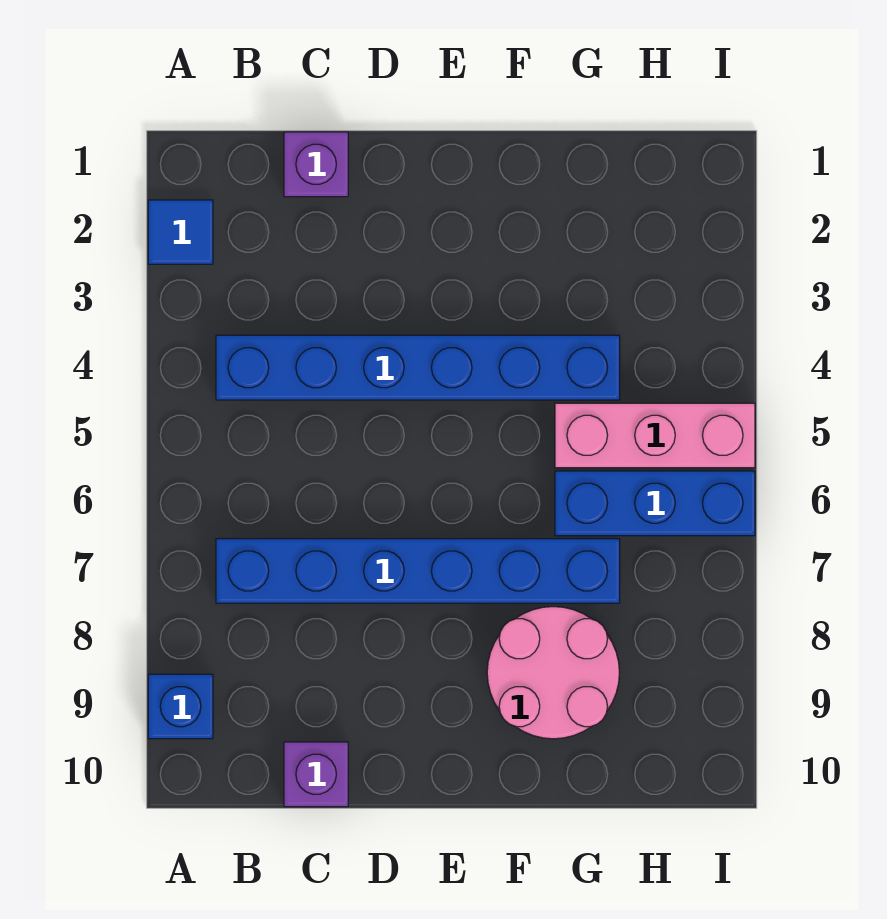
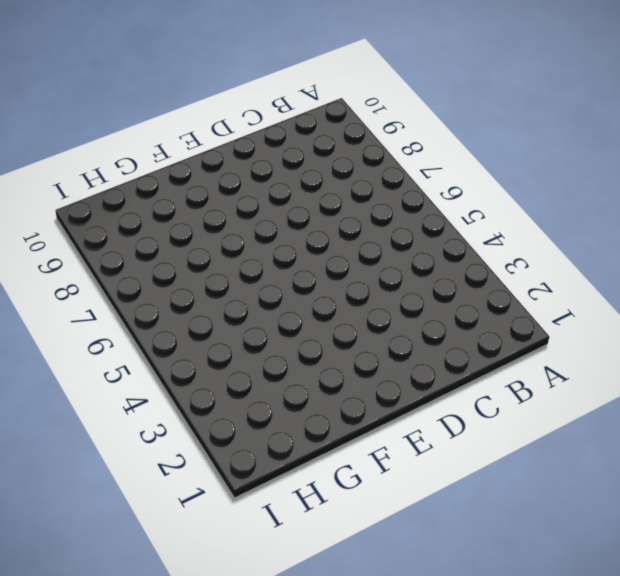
none -> blue tile A2 level 1
none -> blue brick A9 level 1

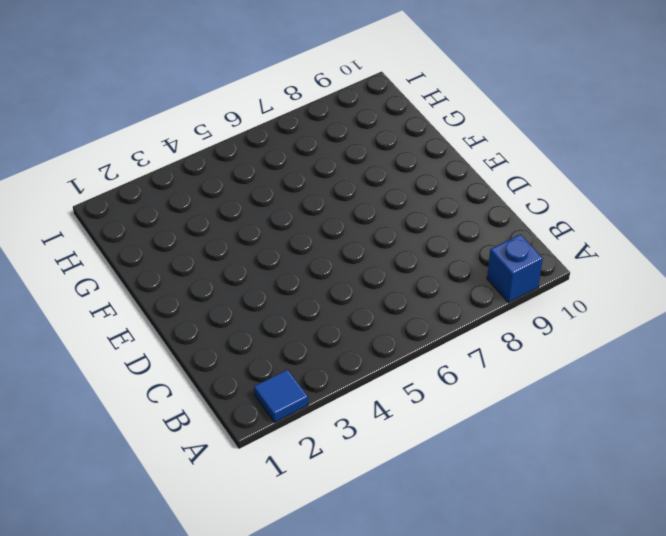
none -> blue brick B4:G4 level 1
none -> blue brick B7:G7 level 1

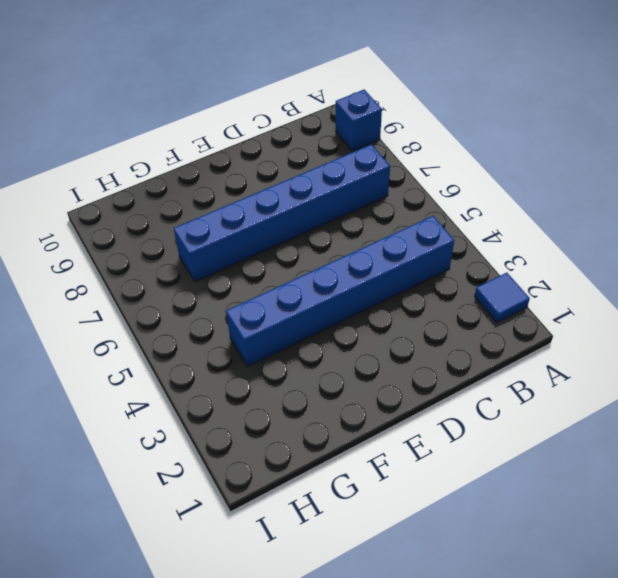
none -> purple brick C1 level 1
none -> purple brick C10 level 1

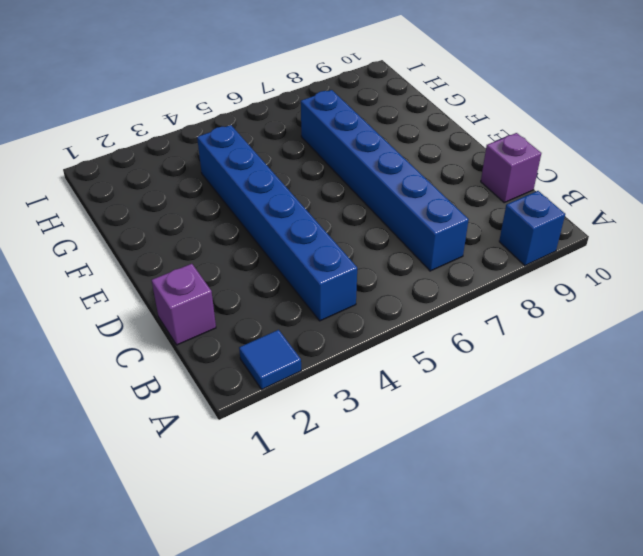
none -> pink round brick F8:G9 level 1
none -> pink brick G5:I5 level 1

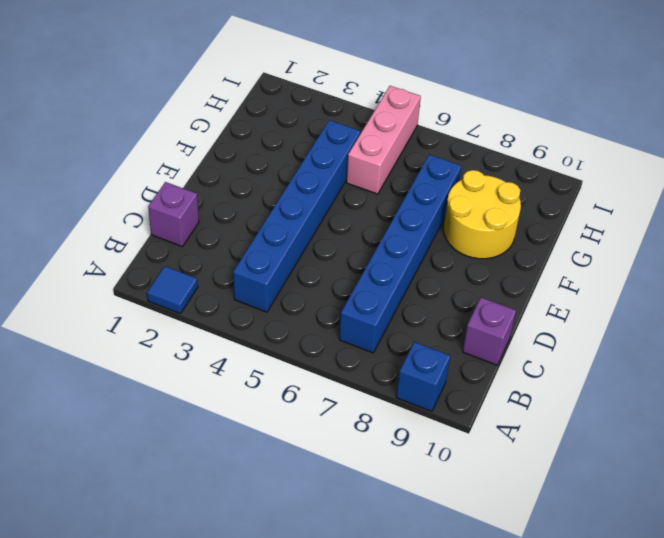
yellow round brick F8:G9 level 1 -> pink round brick F8:G9 level 1
none -> blue brick G6:I6 level 1

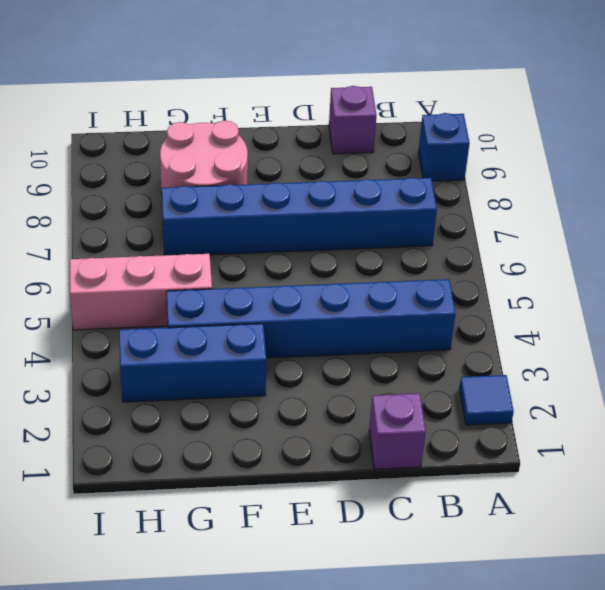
blue brick F3:H3 level 1 -> blue brick G6:I6 level 1

